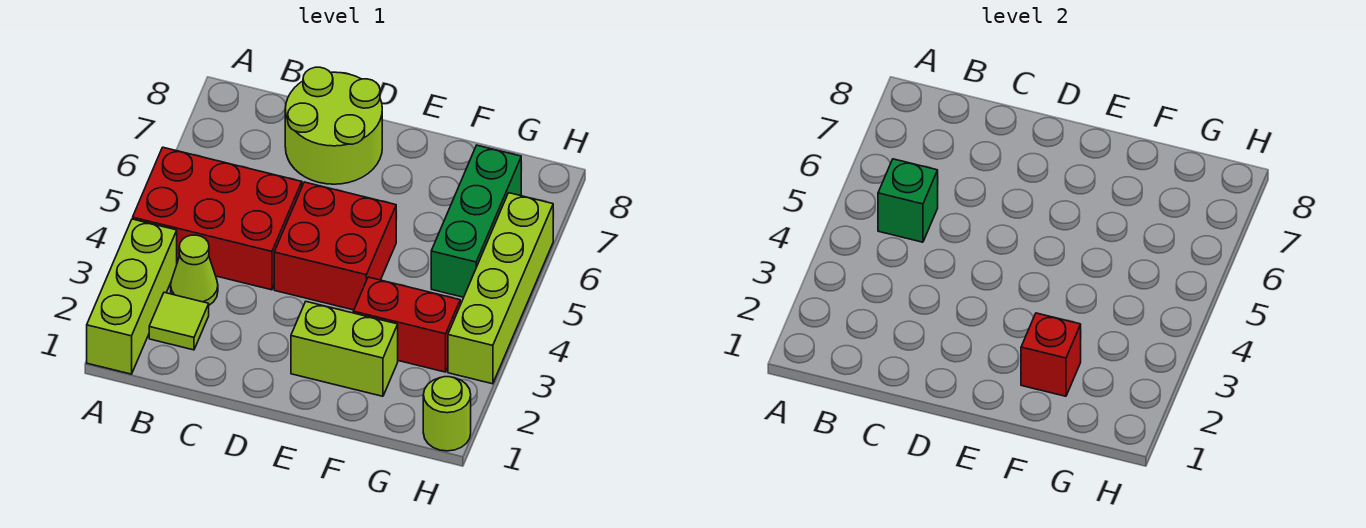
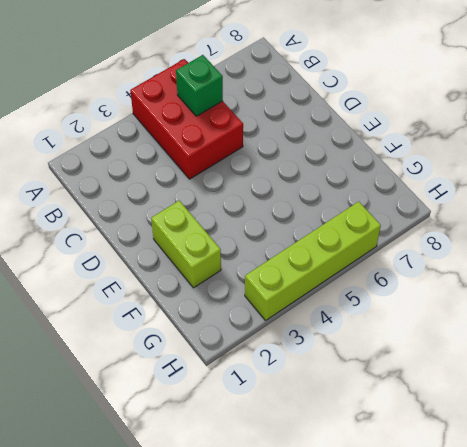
none -> lime brick A1:A3 level 1
none -> lime tile B2 level 1
none -> lime cone B3 level 1

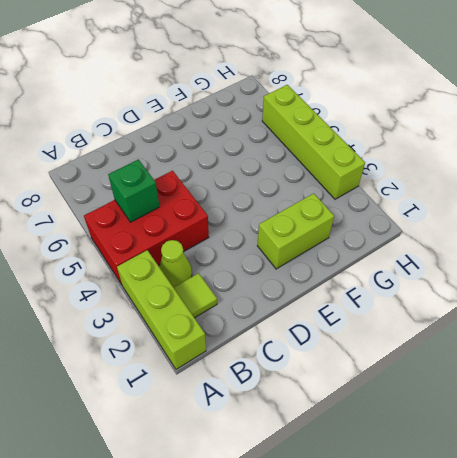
none -> lime round brick C7:D8 level 1
none -> red brick D4:E5 level 1
none -> red brick F3:G3 level 1

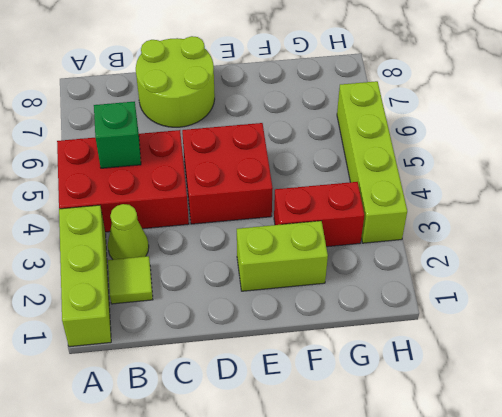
none -> green brick G5:G7 level 1
none -> lime round brick H1 level 1
none -> red brick F2 level 2

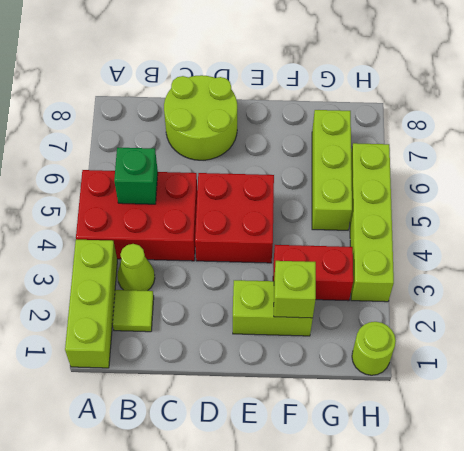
lime brick F2 level 2 -> red brick F2 level 2
lime brick G5:G7 level 1 -> green brick G5:G7 level 1

